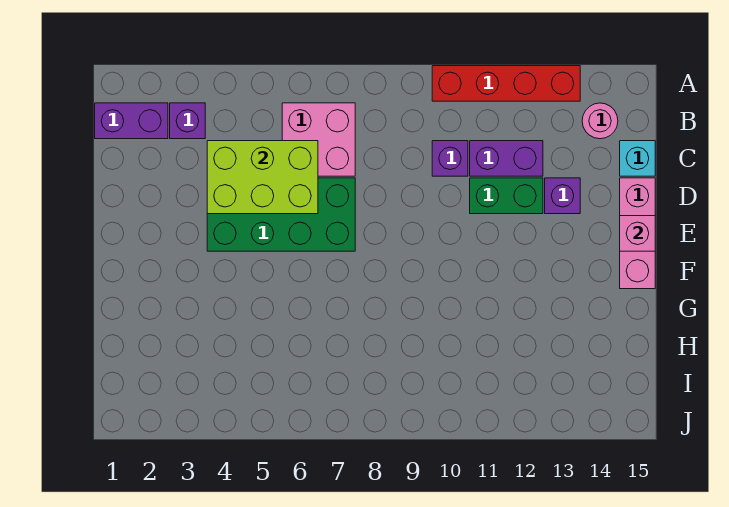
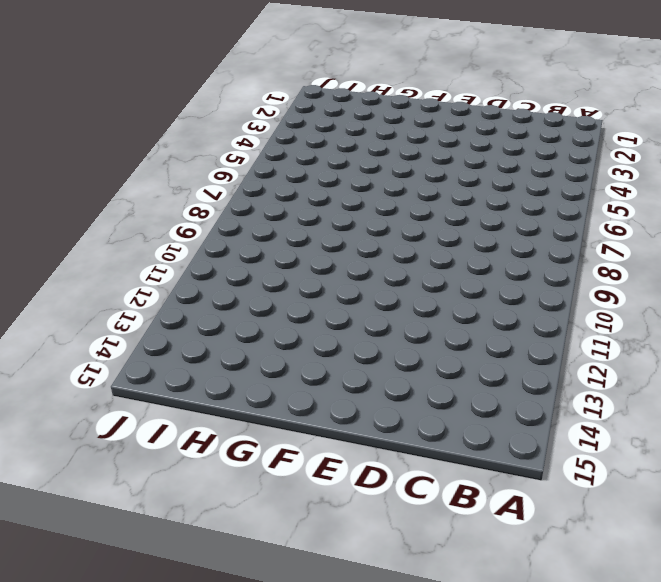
none -> red brick A10:A13 level 1
none -> purple brick B1:B2 level 1
none -> purple brick B3 level 1

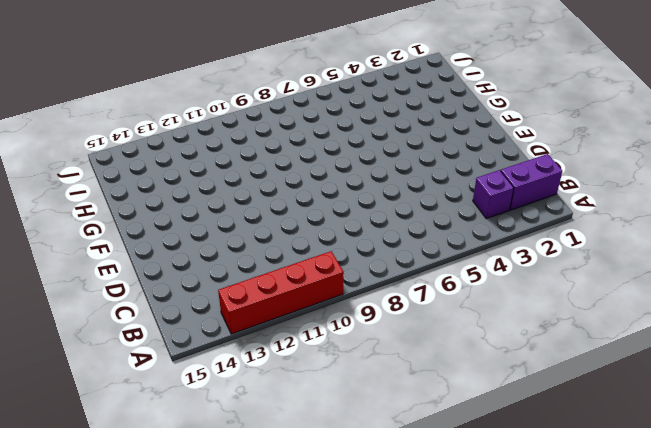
none -> pink brick B6:C7 level 1
none -> pink round brick B14 level 1
none -> purple brick C10 level 1

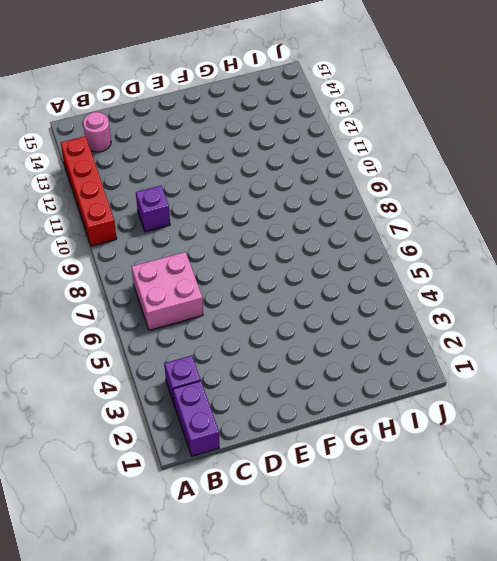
none -> purple brick C11:C12 level 1
none -> cyan brick C15 level 1
none -> green brick D4:E7 level 1

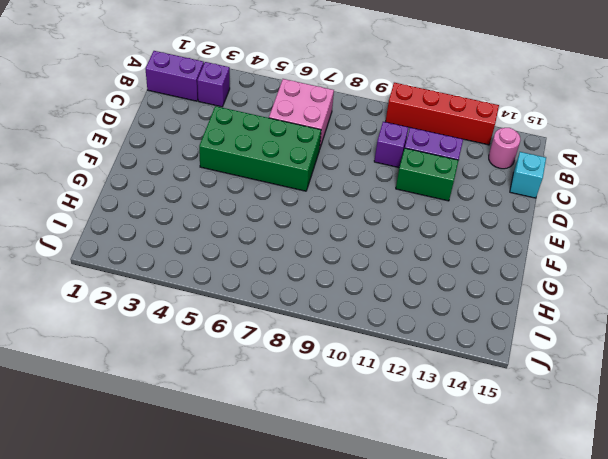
none -> purple brick D13 level 1
none -> pink brick D15:F15 level 1
none -> lime brick C4:D6 level 2

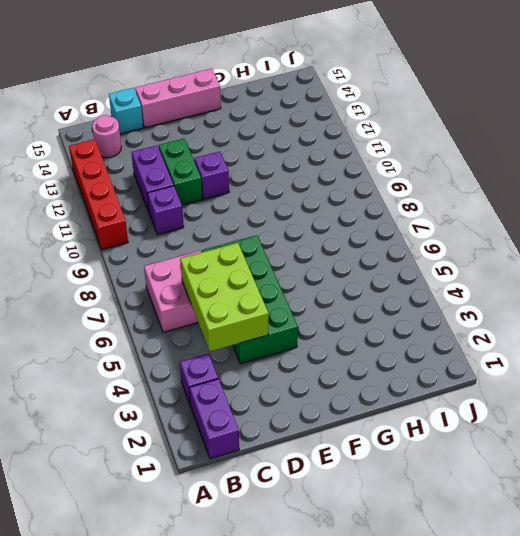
purple brick E11 level 1 -> purple brick D13 level 1
none -> pink brick E15 level 2

